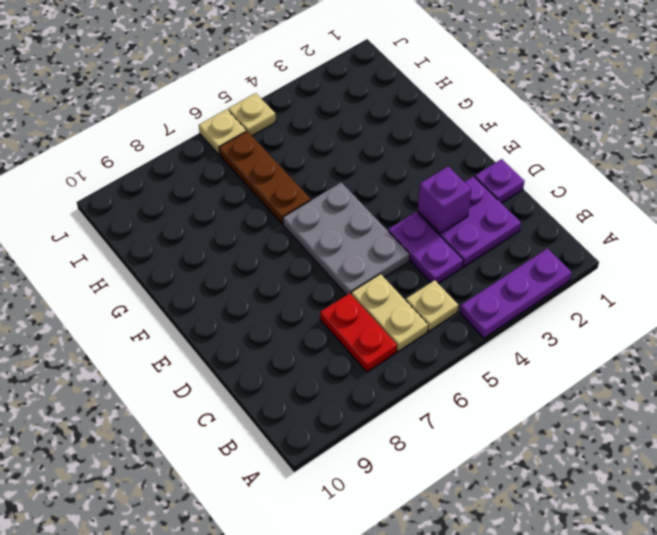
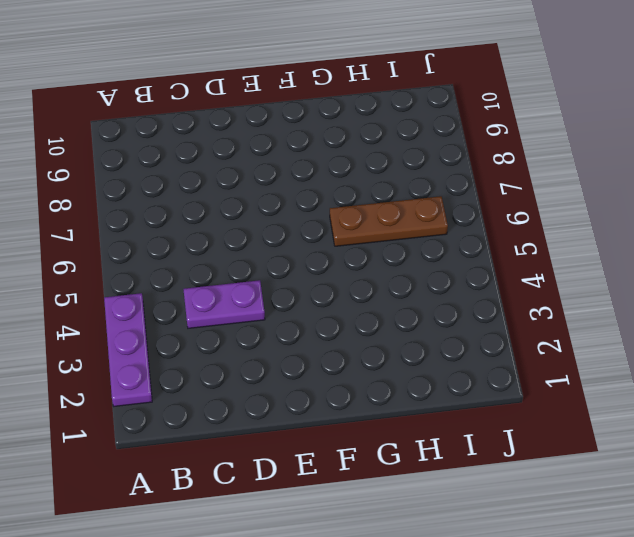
none -> tan plate B5 level 1
none -> tan plate B6:C6 level 1
none -> red plate B7:C7 level 1

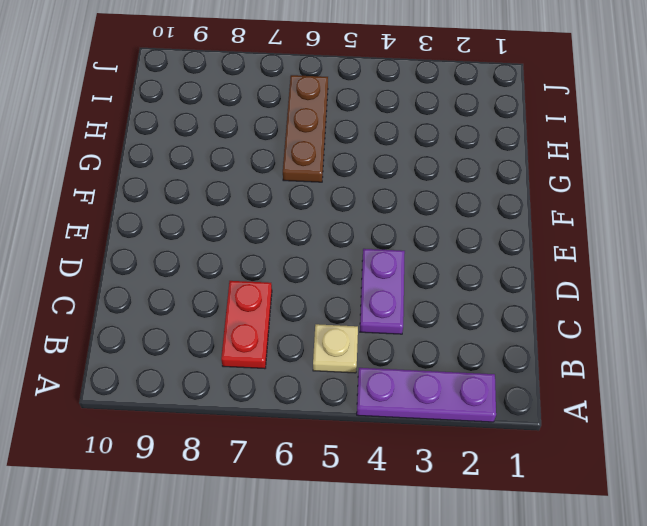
none -> tan plate B6:C6 level 1
none -> purple plate C2:D3 level 1
none -> purple plate D1 level 1

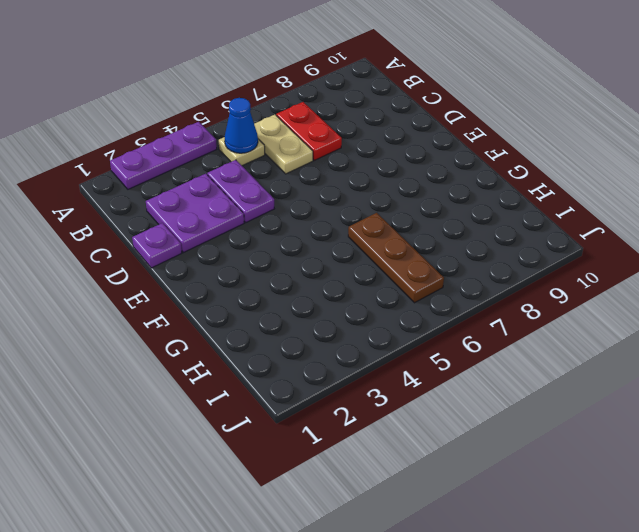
blue cone B5 level 2 -> none
none -> grey plate D5:F6 level 1
none -> tan plate J5 level 1
none -> tan plate J6 level 1

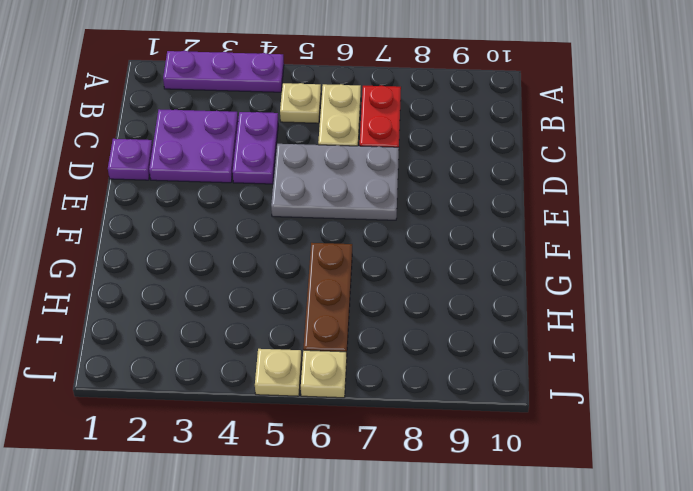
grey plate D5:E7 level 1 -> grey plate D5:F6 level 1
none -> purple brick D3 level 2

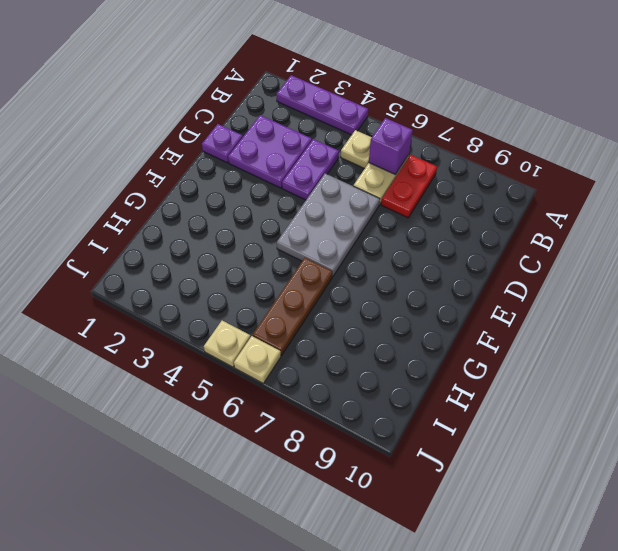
purple brick B6 level 2 -> purple brick D3 level 2

